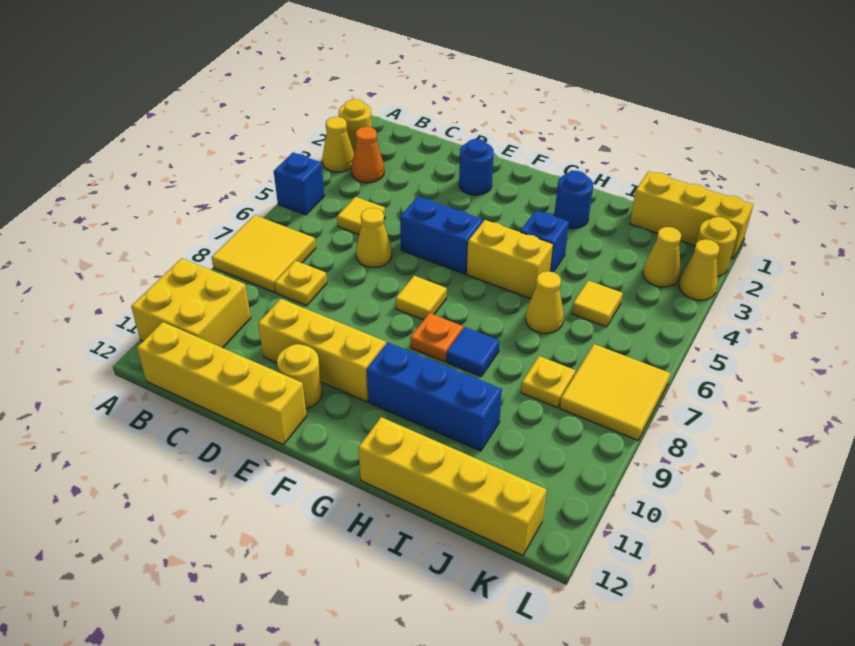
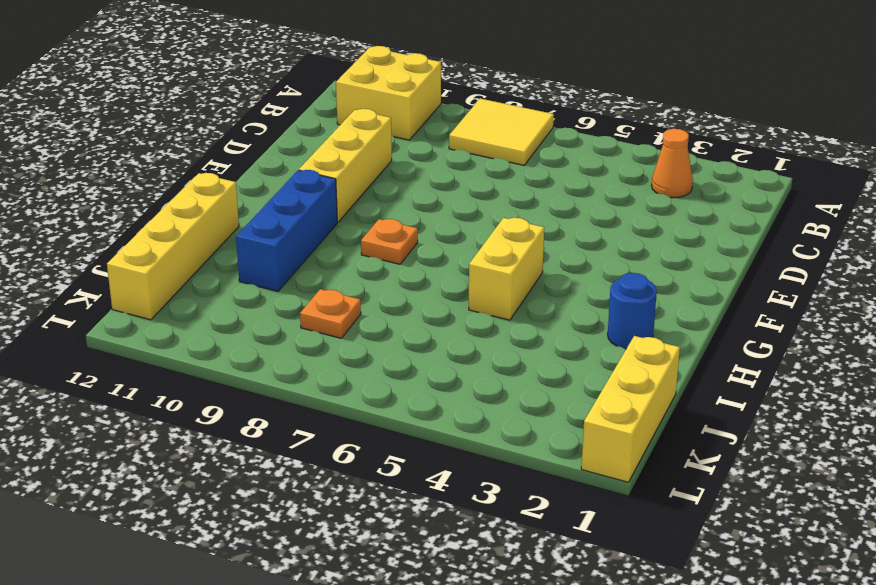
orange plate J8 level 1 -> yellow plate J8 level 1
none -> yellow round brick A2 level 1
none -> yellow cone A3 level 1
none -> blue brick A5 level 1
none -> yellow brick B12:E12 level 1

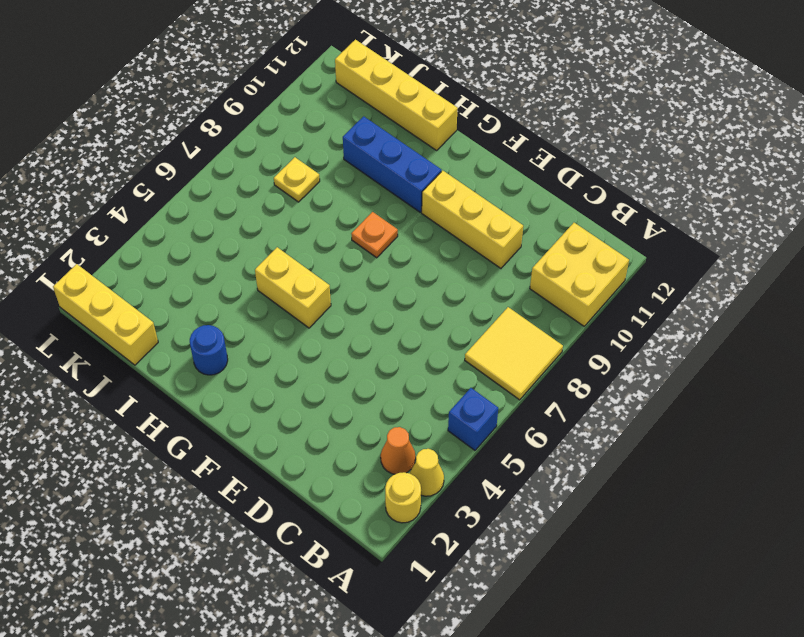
none -> yellow brick B12:E12 level 1
none -> yellow tile C5 level 1
none -> yellow plate C8 level 1
none -> yellow cone D6 level 1

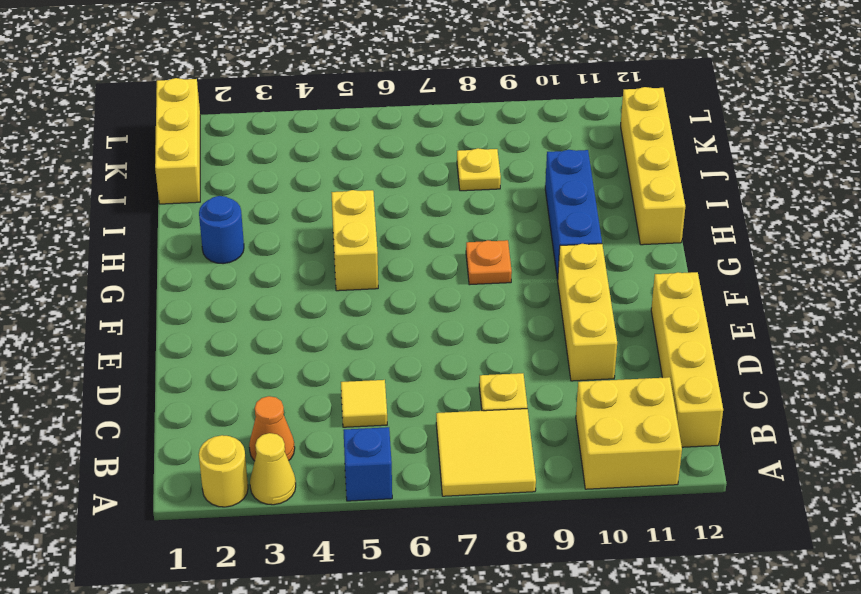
none -> yellow cone D6 level 1
none -> blue round brick E2 level 1
none -> blue brick E5:F5 level 1
none -> yellow round brick E11 level 1

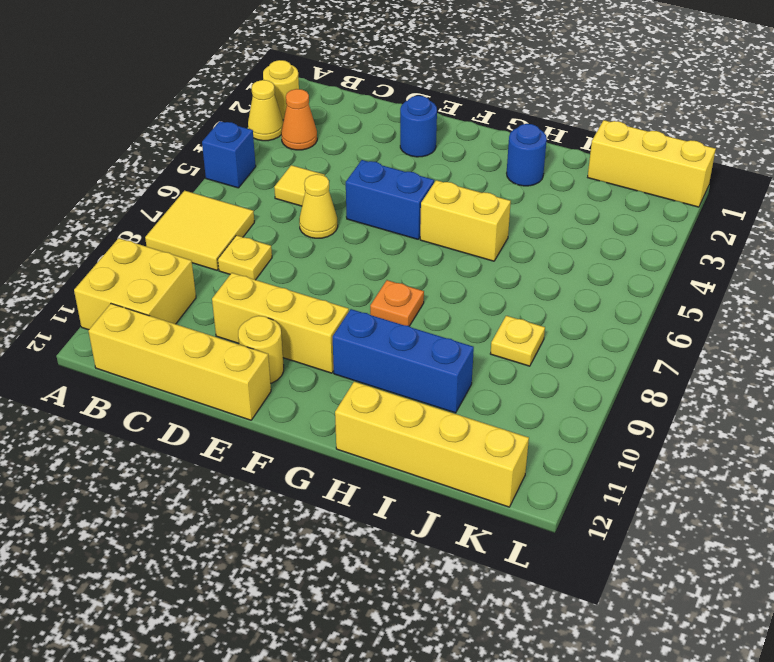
none -> yellow tile F7 level 1
none -> blue brick H4 level 1
none -> blue tile H8 level 1
none -> yellow cone I6 level 1

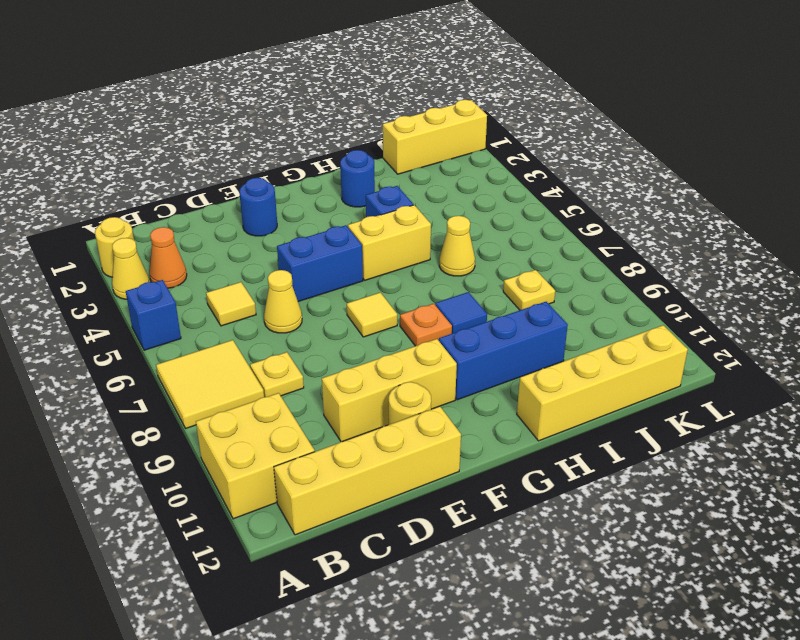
none -> yellow tile J5 level 1
none -> yellow cone K3 level 1
none -> yellow tile K7:L8 level 1
none -> yellow round brick L2 level 1

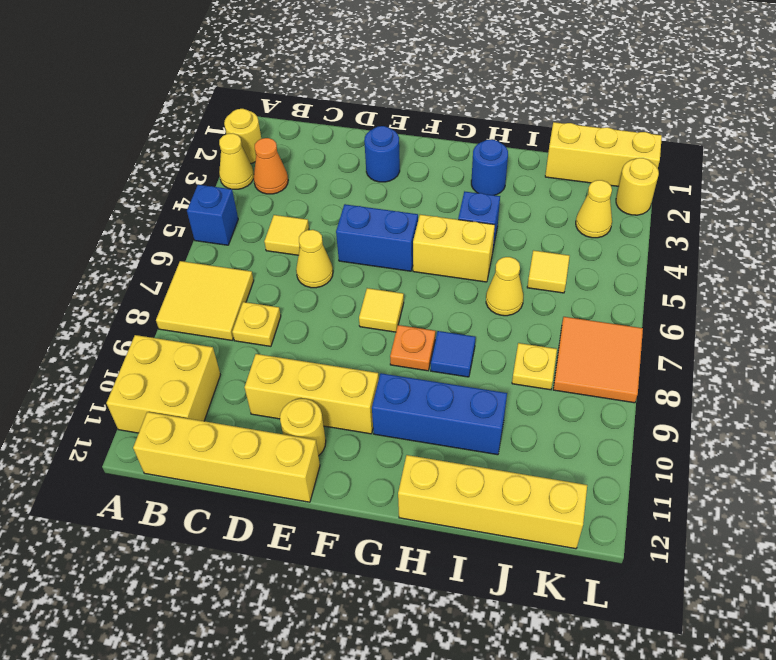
orange tile K7:L8 level 1 -> yellow tile K7:L8 level 1
none -> yellow cone L3 level 1

